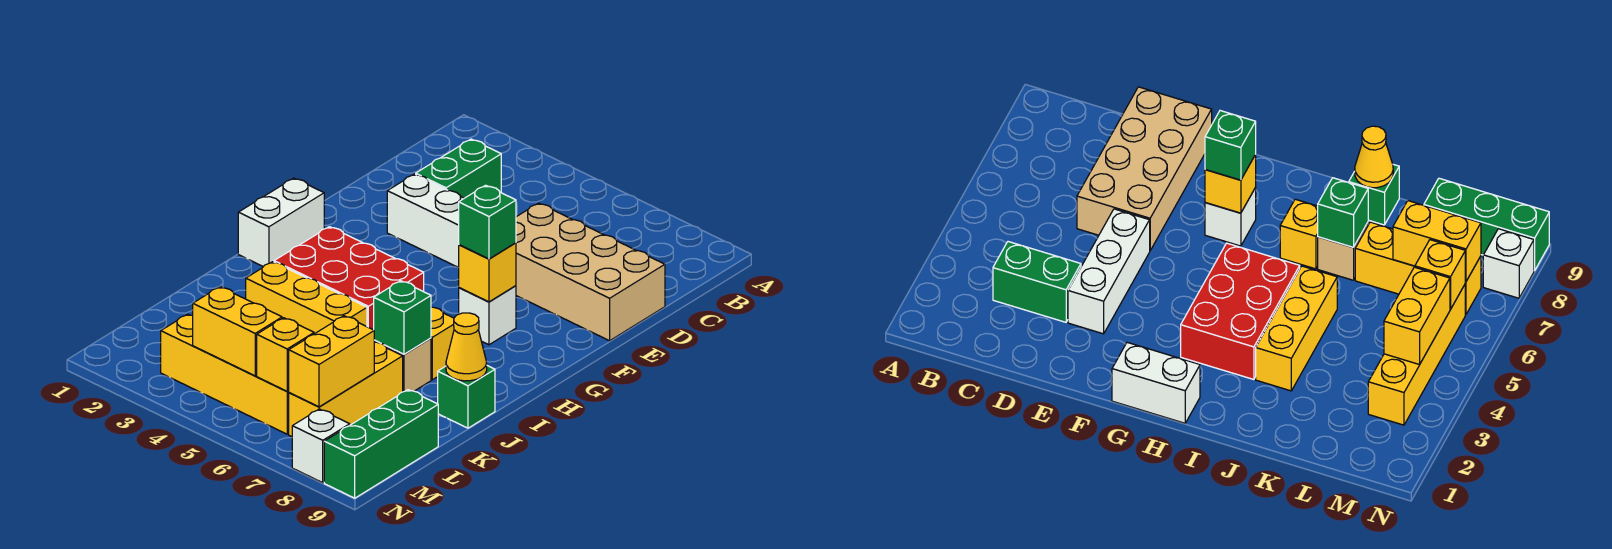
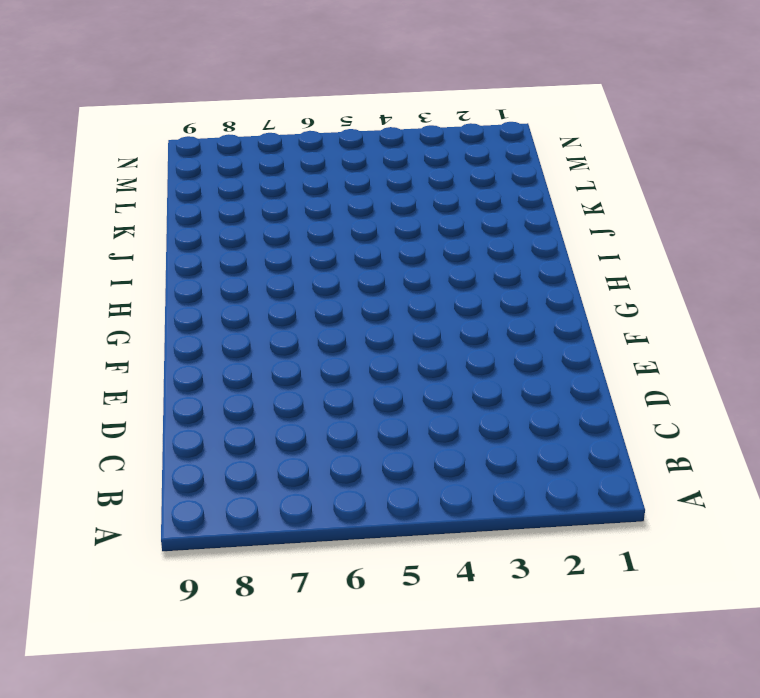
none -> green brick C3:D3 level 1
none -> tan brick D6:E9 level 1
none -> white brick E3:E5 level 1

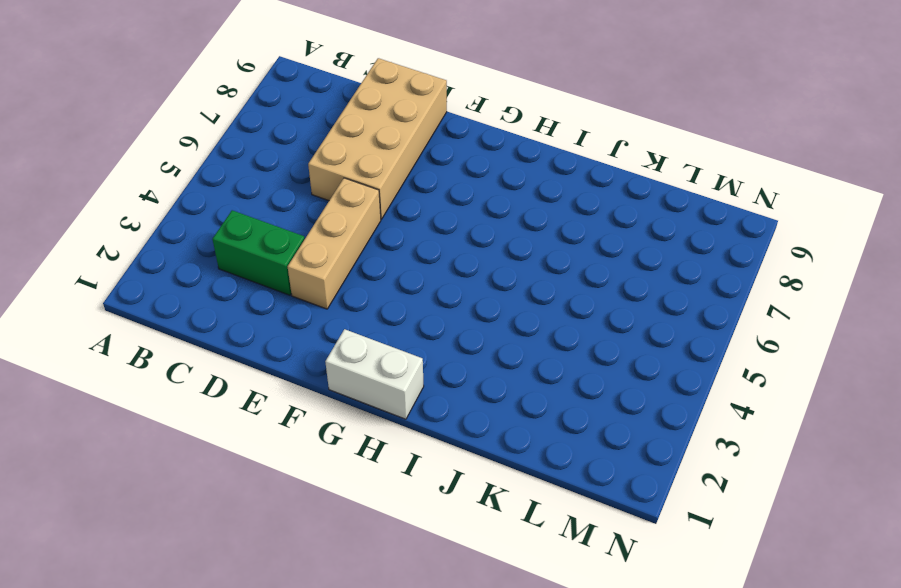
tan brick E3:E5 level 1 -> white brick E3:E5 level 1
none -> white brick G7 level 1
none -> red brick H3:I5 level 1
none -> yellow brick I7 level 1

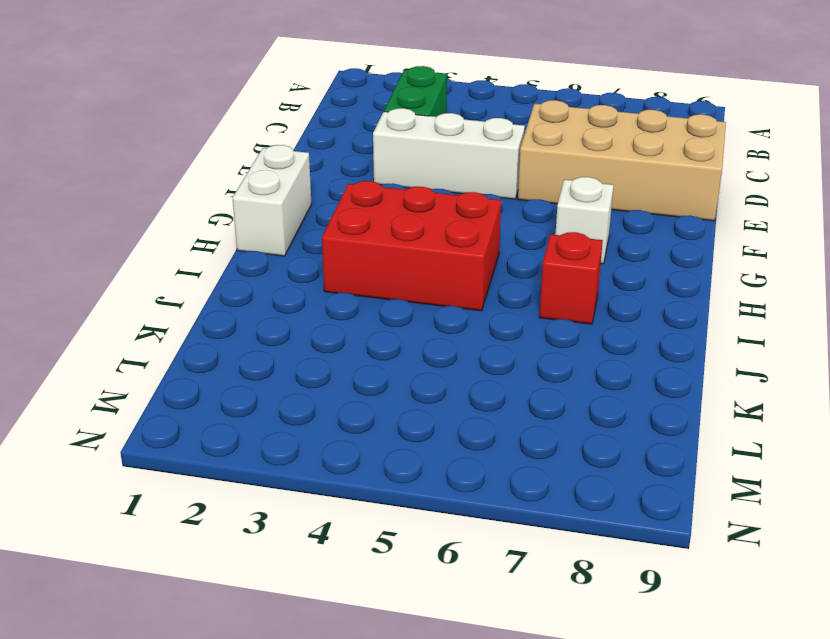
red brick I7 level 1 -> yellow brick I7 level 1
none -> yellow brick J3:J5 level 1
none -> tan brick J7 level 1
none -> green brick J9 level 1

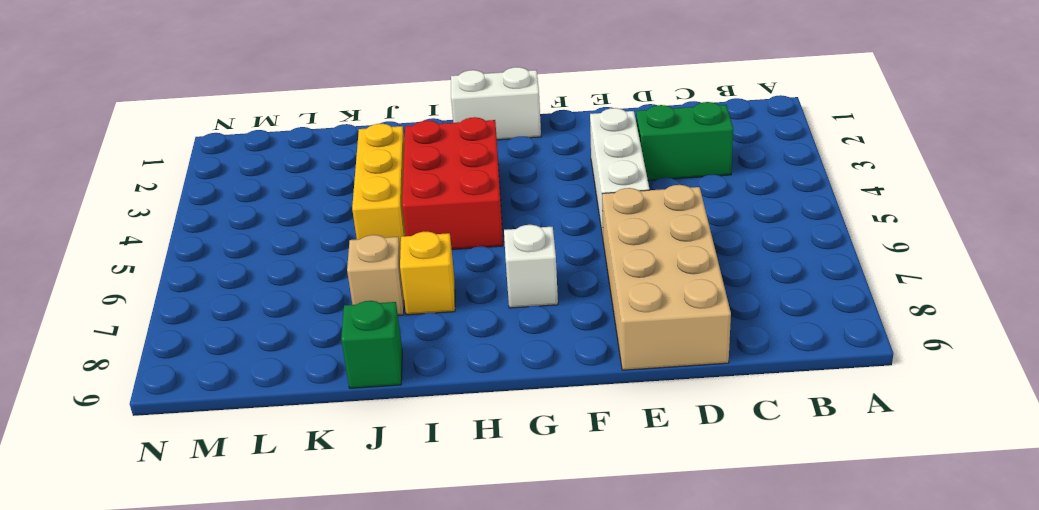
none -> yellow brick K7:M7 level 1
none -> green brick L9:N9 level 1
none -> yellow brick M3:M6 level 1

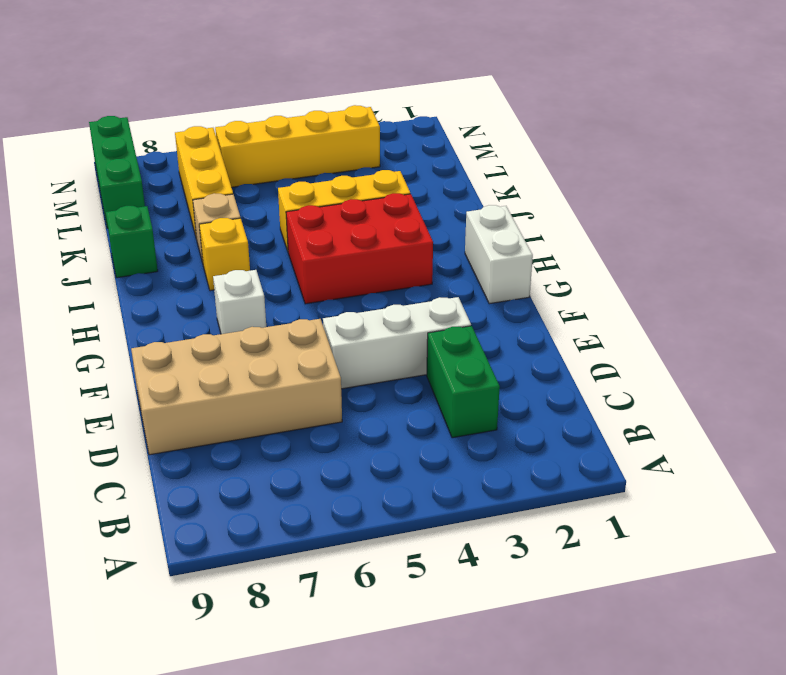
none -> white brick N8 level 1
none -> yellow brick G7 level 2
none -> green brick J7 level 2

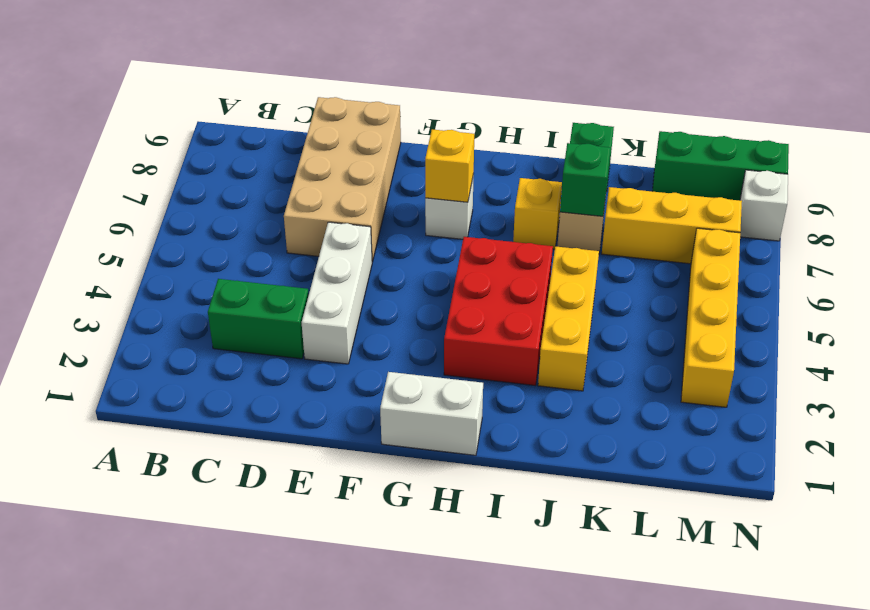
none -> yellow cone J9 level 2
none -> yellow brick L7:M7 level 2
none -> yellow brick M4:M5 level 2

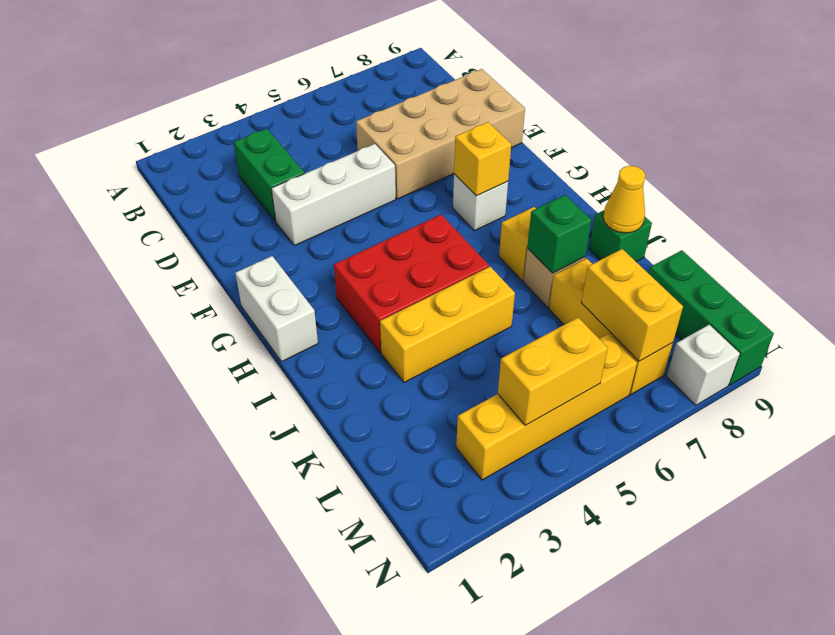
none -> yellow brick M6 level 2
none -> green brick G7 level 3

